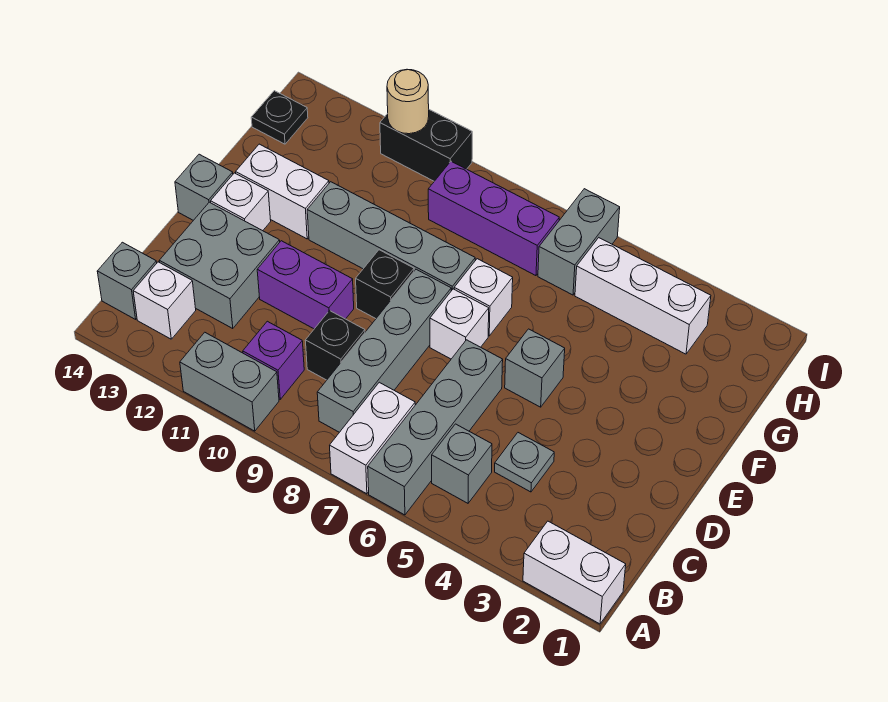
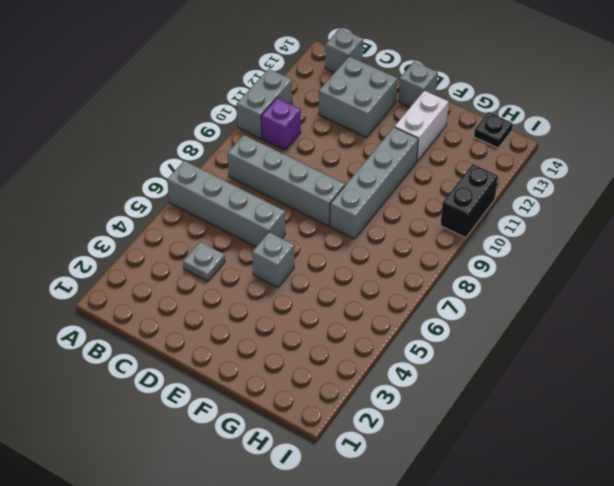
none -> white brick A1:A2 level 1
none -> white brick A7:B7 level 1
none -> grey brick B5 level 1

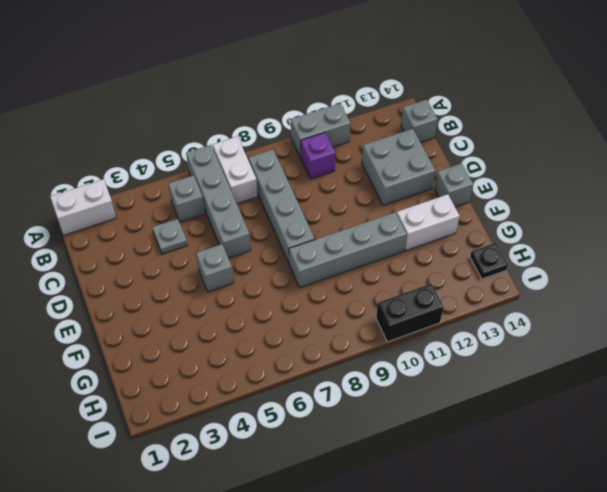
none -> white brick B13 level 1
none -> black brick C9 level 1
none -> purple brick D10:D11 level 1

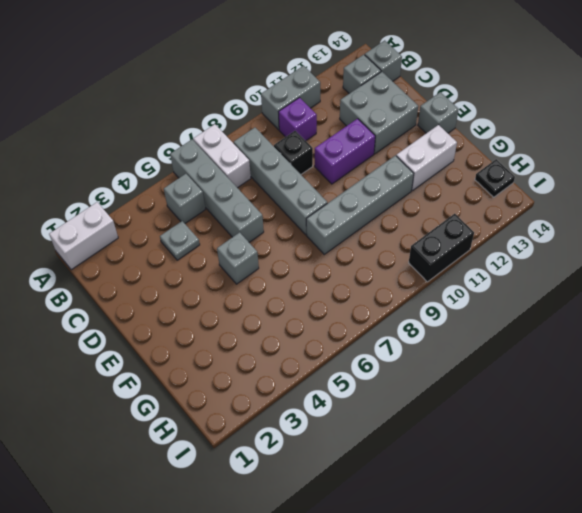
grey brick B13 level 1 -> white brick B13 level 1
none -> white brick E7 level 1
none -> black brick E9 level 1
none -> white brick E13 level 1

